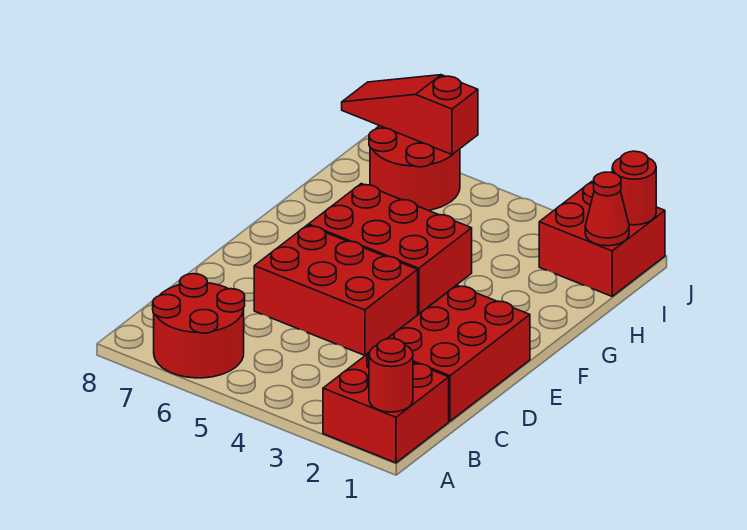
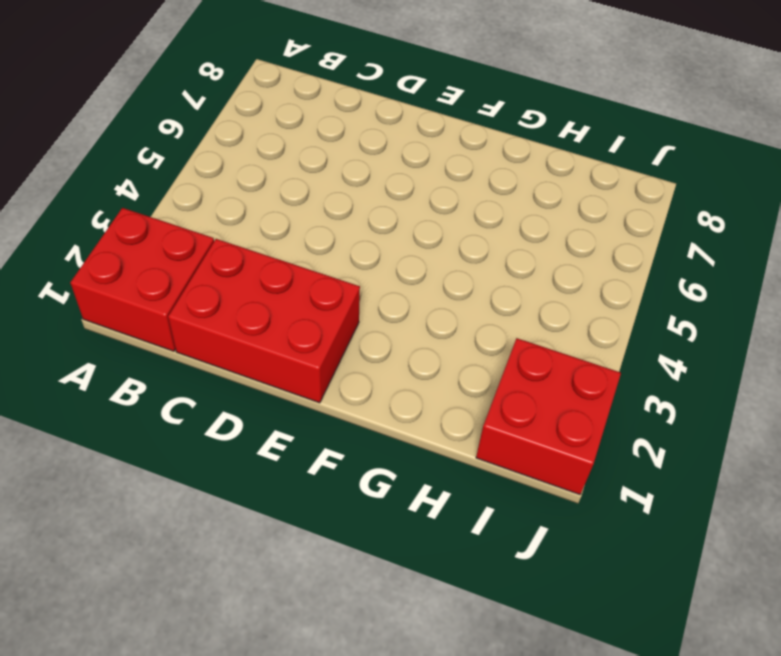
none -> red round brick A6:B7 level 1
none -> red brick D4:E6 level 1

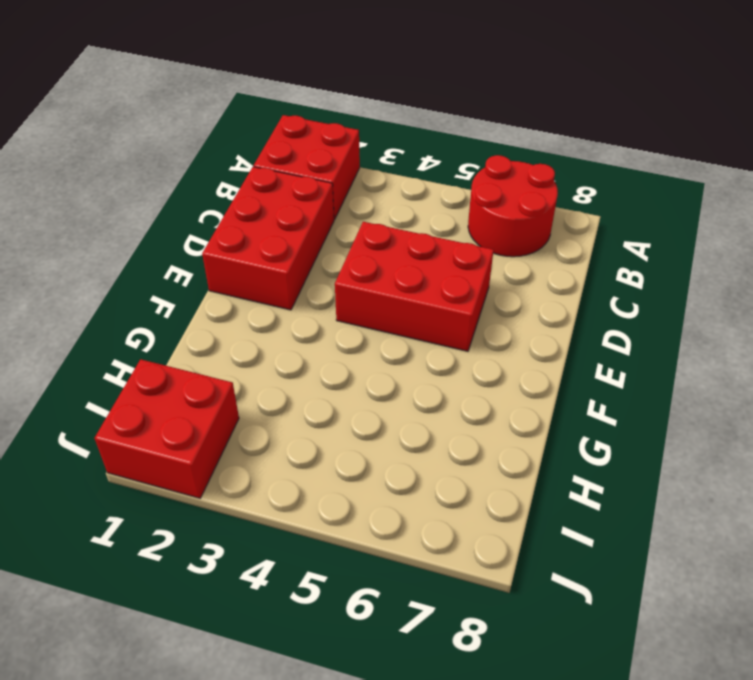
none -> red brick F4:G6 level 1
none -> red round brick I6:J7 level 1

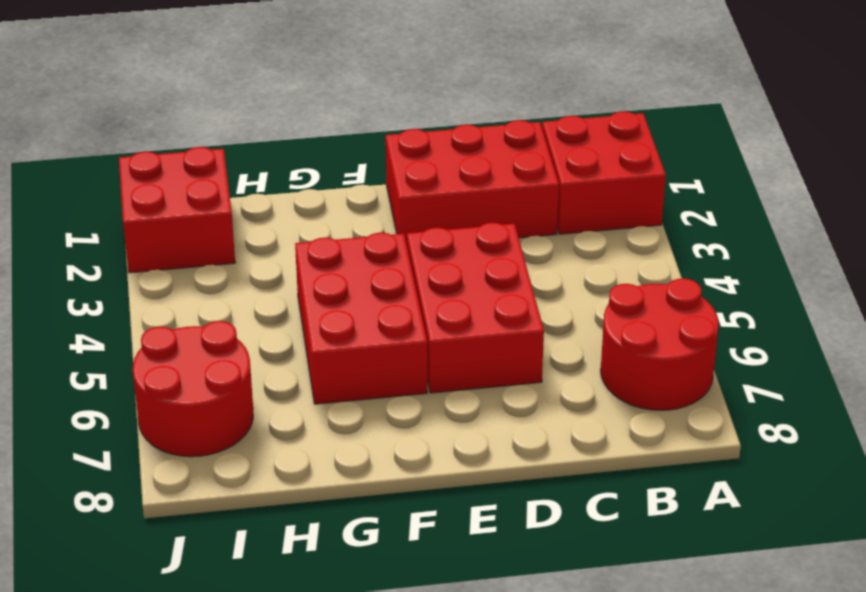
none -> red round brick A1 level 2
none -> red cone I1 level 2

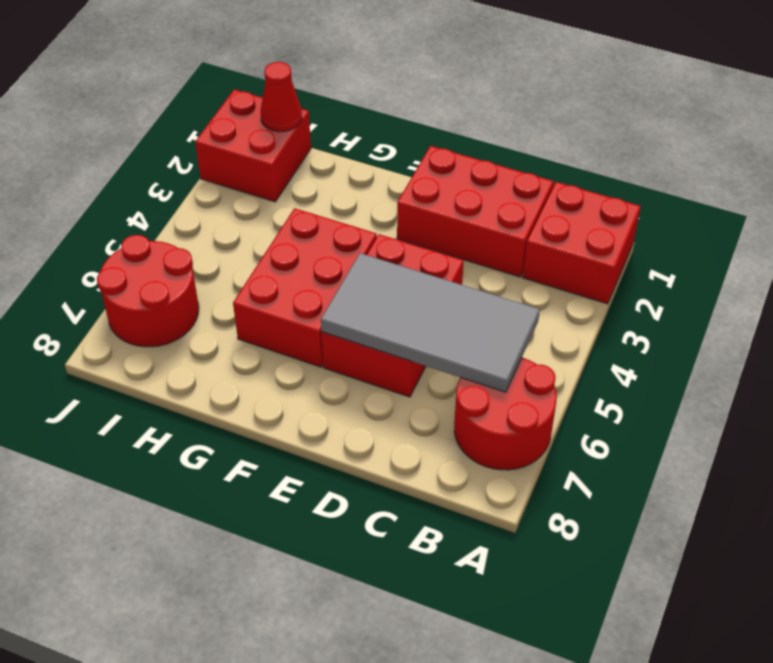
grey tile B5:E6 level 2 -> none
none -> red round brick A1 level 2
none -> red round brick J1 level 2

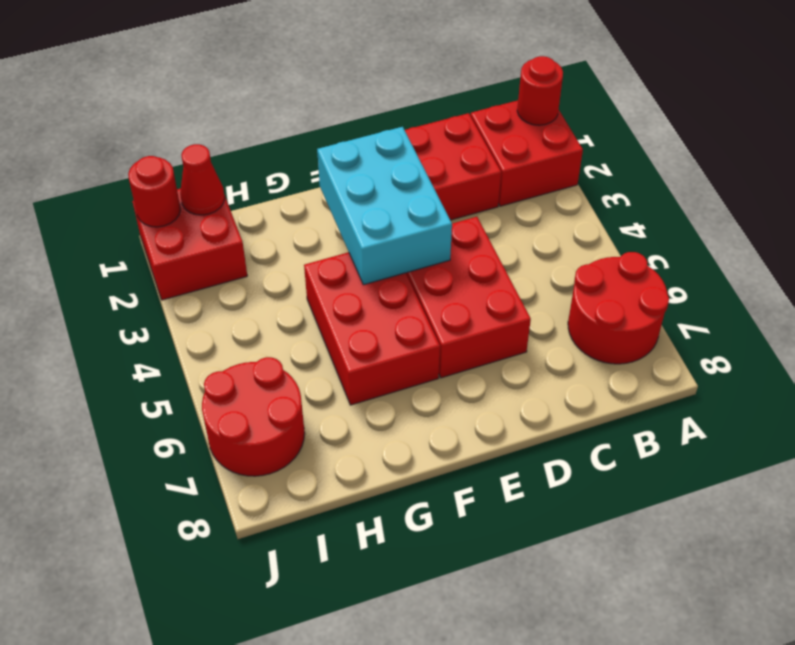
cyan brick E2:F4 level 2 -> none
none -> red slope J6:J8 level 2 top 6

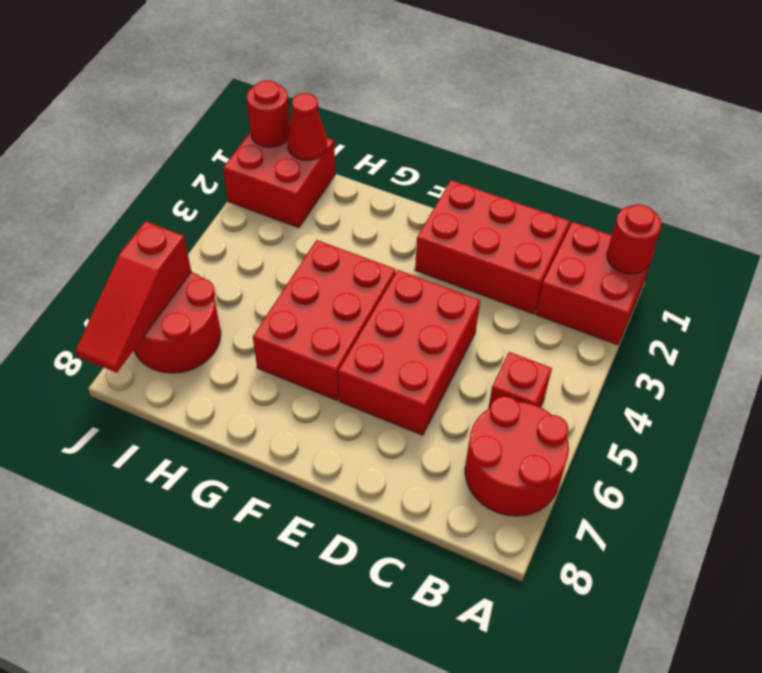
red brick B5 level 1 -> none

